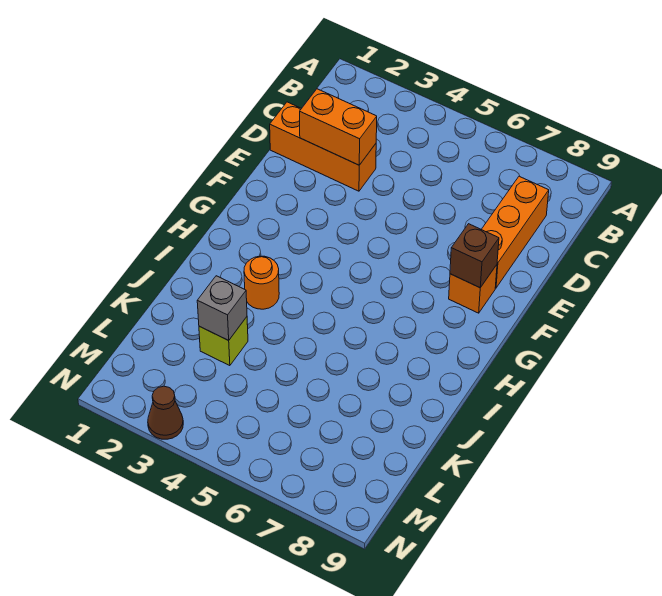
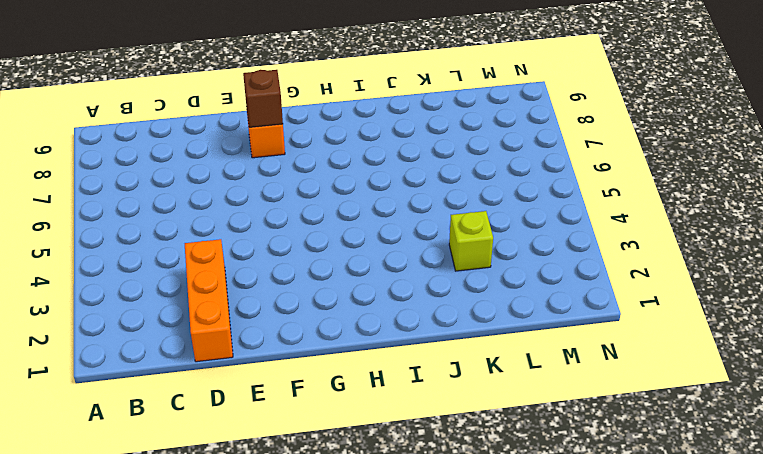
none -> orange brick C8:E8 level 1
none -> orange round brick I3 level 1

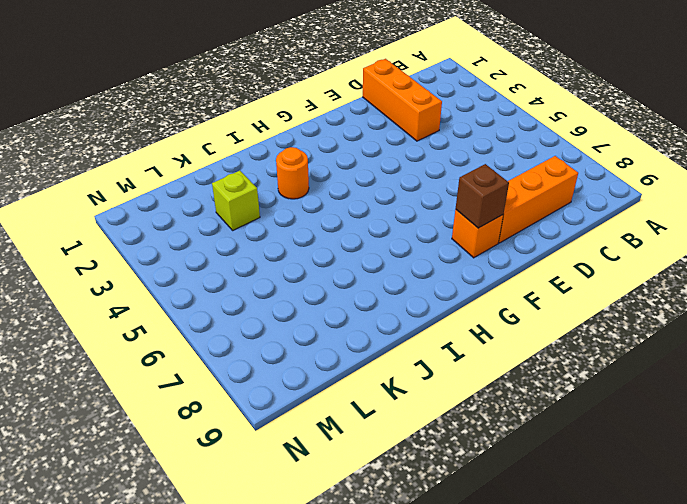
none -> brown cone N3 level 1
none -> orange brick D2:D3 level 2

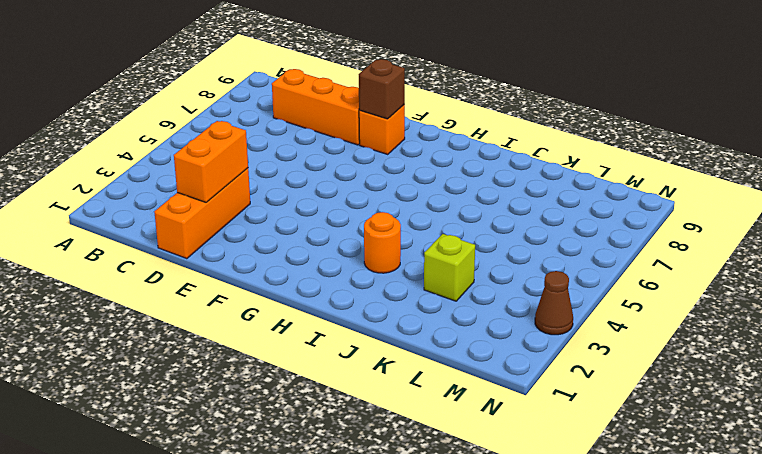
none -> grey brick K3 level 2

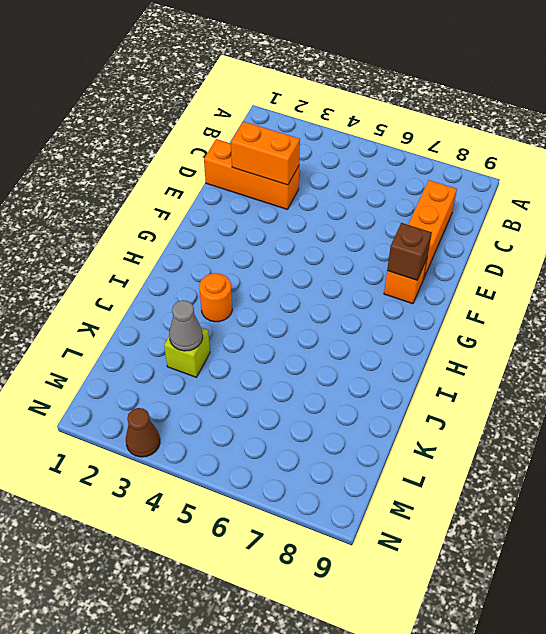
grey cone K3 level 2 -> grey brick K3 level 2

